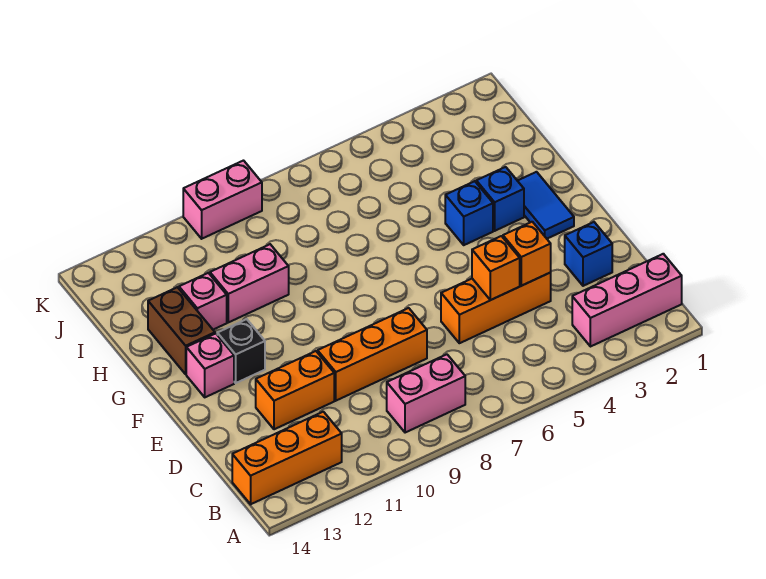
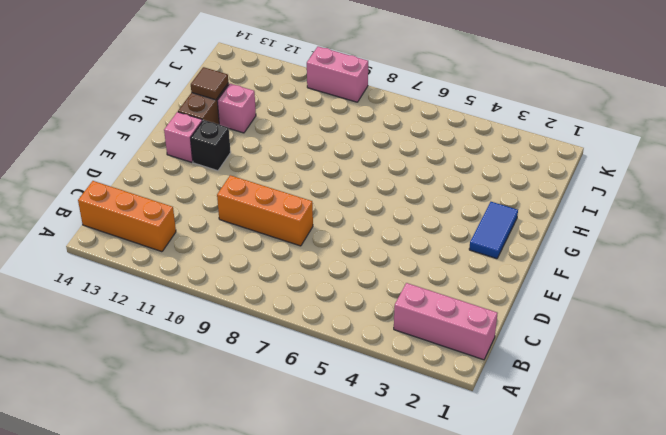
brown tile H13 level 2 -> none
none -> pink brick B8:B9 level 1
none -> blue brick D2 level 1
none -> orange brick D4:D6 level 1

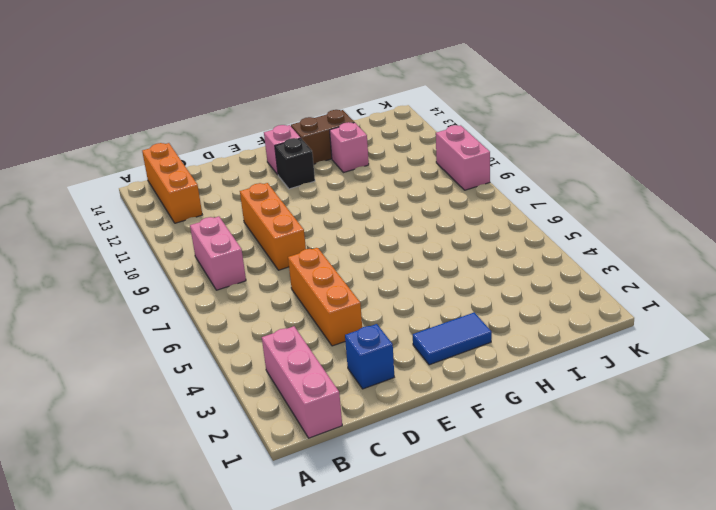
none -> orange brick D11:D12 level 1
none -> blue brick G3 level 1
none -> blue brick G4 level 1

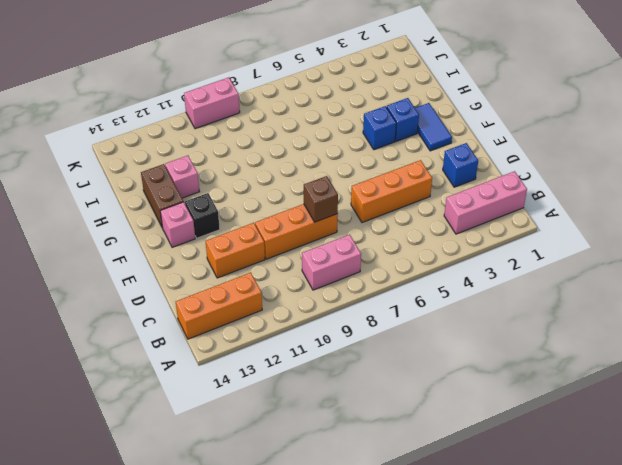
brown brick D8 level 2 -> none
none -> pink brick H10:H11 level 1
none -> orange brick D4 level 2
none -> orange brick D5 level 2

